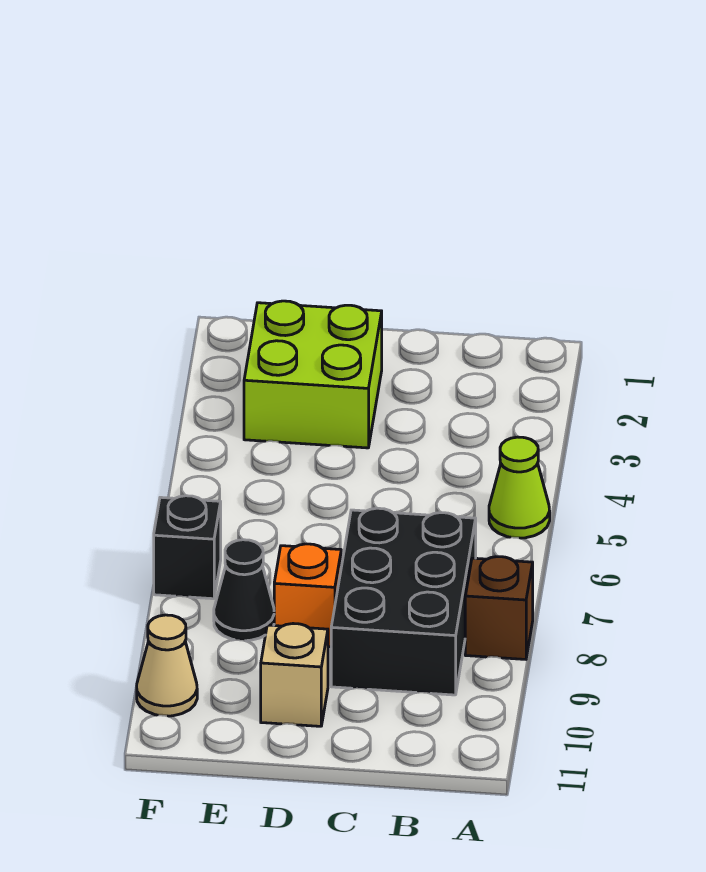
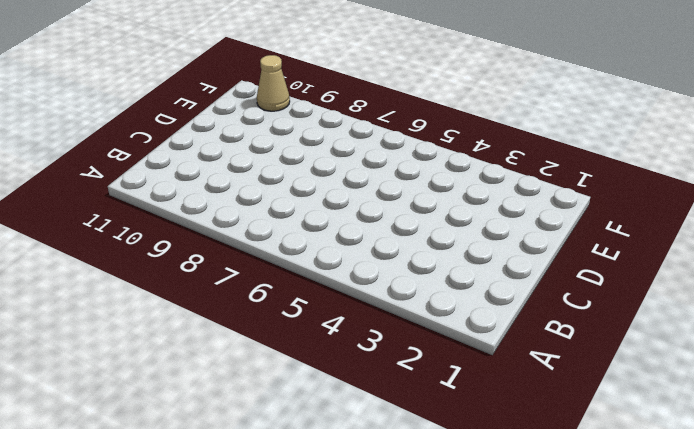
none -> lime cone A5 level 1
none -> brown brick A8 level 1

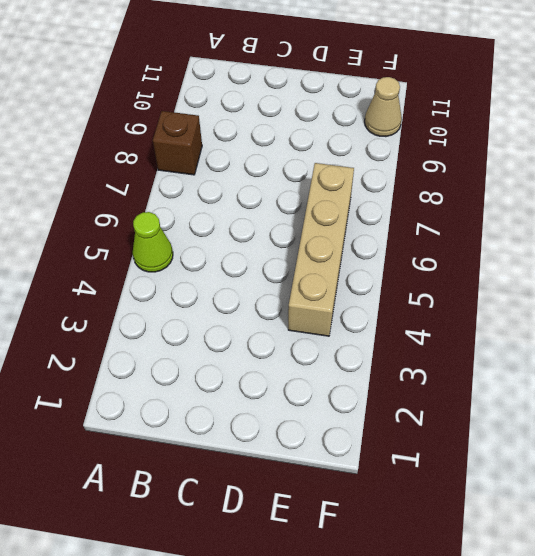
tan brick E4:E7 level 1 -> none
none -> black brick B7:C9 level 1
none -> lime brick D2:E3 level 1

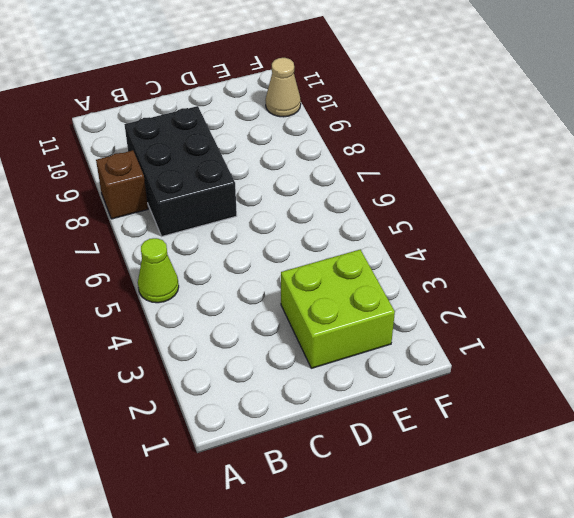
none -> orange brick D8 level 1
none -> tan brick D10 level 1

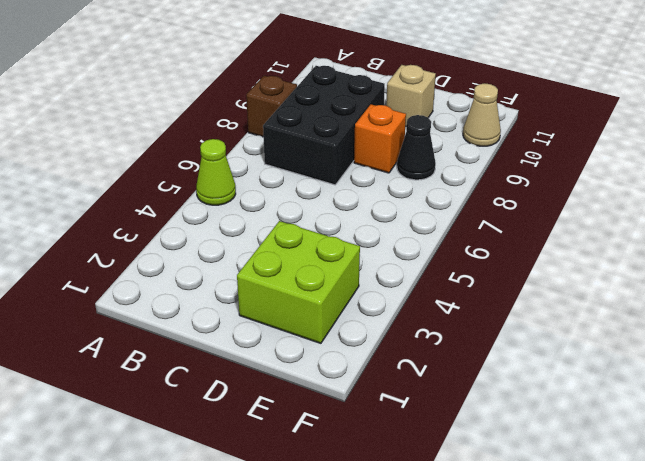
none -> black brick F7 level 1

